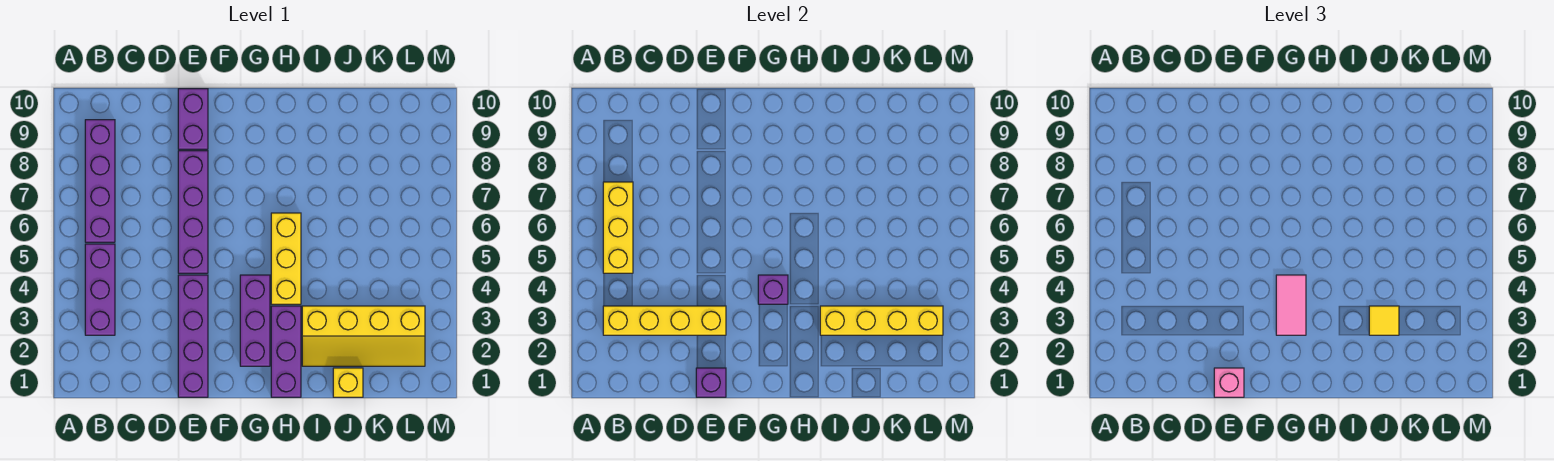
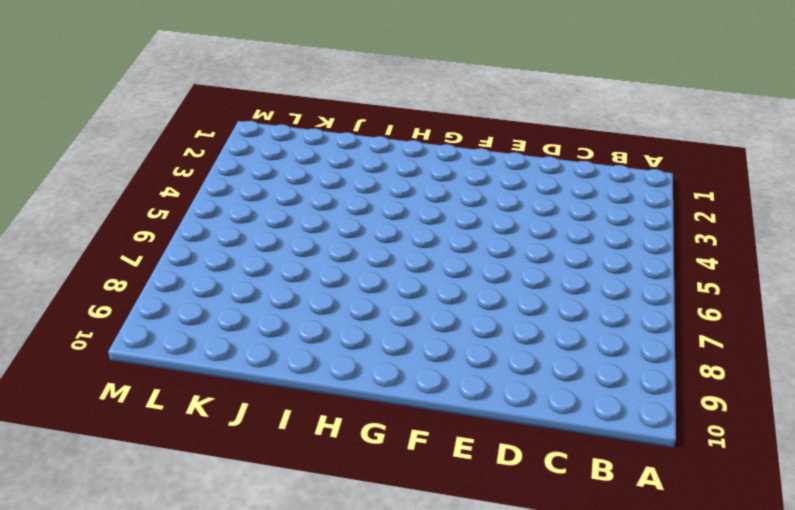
none -> purple brick B3:B5 level 1
none -> purple brick B6:B9 level 1
none -> purple brick E1:E4 level 1

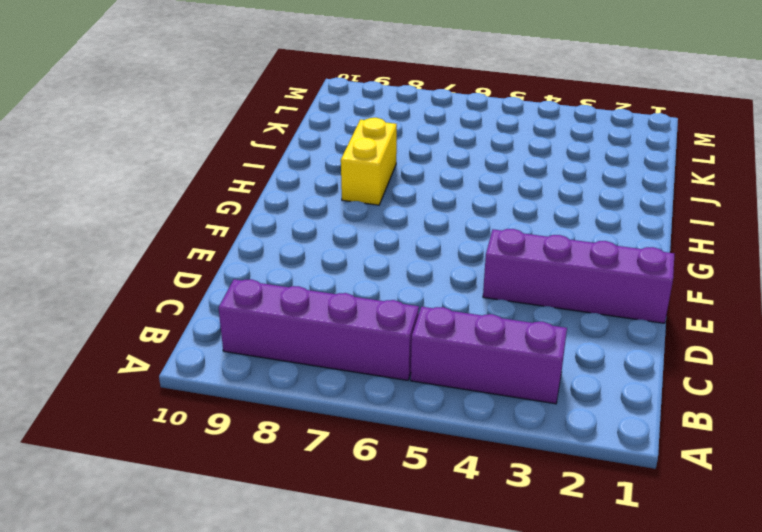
yellow brick H8:I8 level 1 -> none
none -> purple brick E5:E8 level 1
none -> purple brick E9:E10 level 1
none -> purple brick G2:G4 level 1

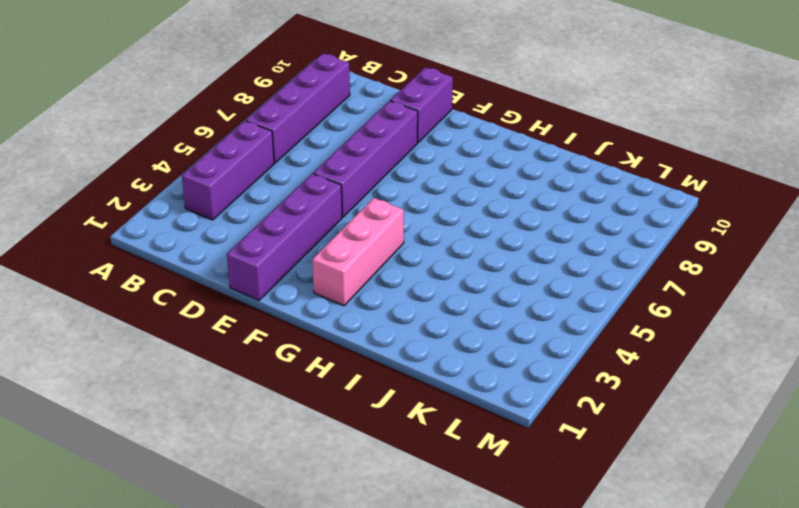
pink brick G2:G4 level 1 -> purple brick G2:G4 level 1
none -> purple brick H1:H3 level 1
none -> yellow brick H4:H6 level 1
none -> yellow slope I2:L3 level 1 top 3

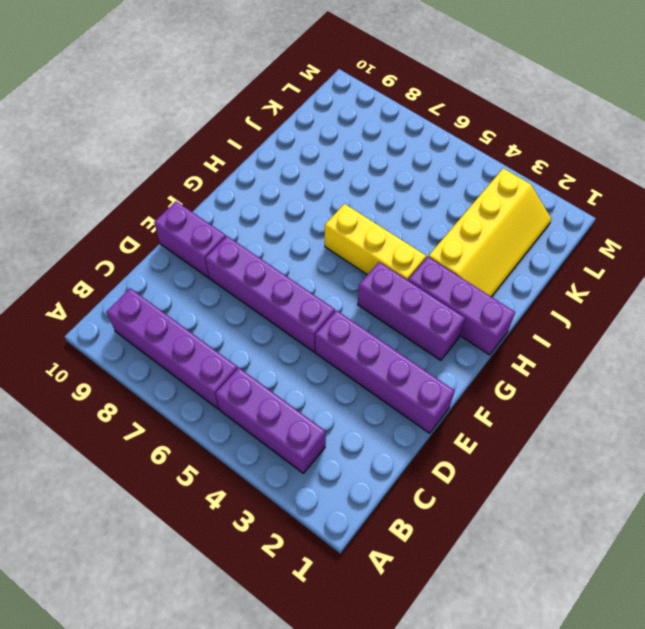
none -> yellow brick J1 level 1
none -> yellow brick B3:E3 level 2
none -> yellow brick B5:B7 level 2

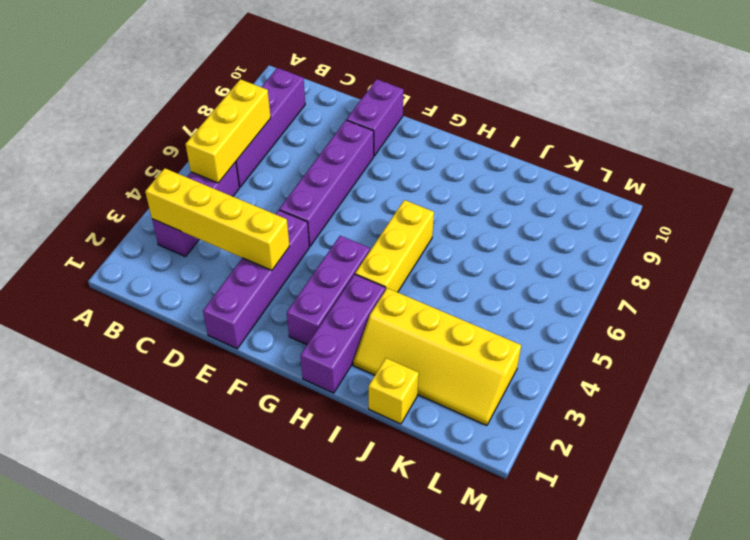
none -> purple brick E1 level 2
none -> purple brick G4 level 2
none -> yellow brick I3:L3 level 2

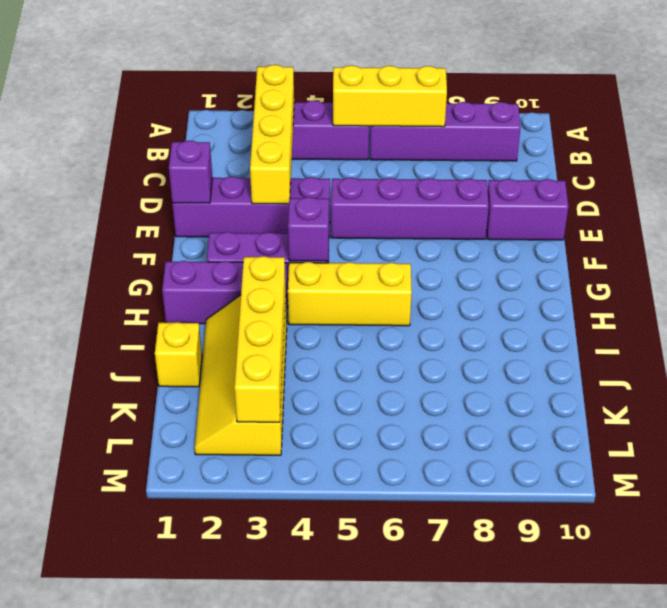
none -> pink brick E1 level 3
none -> pink tile G3:G4 level 3
none -> yellow tile J3 level 3

